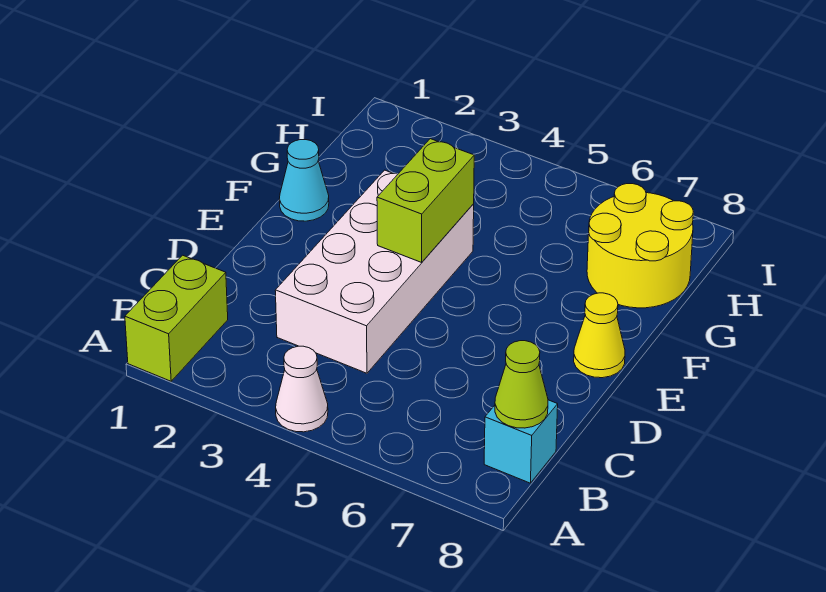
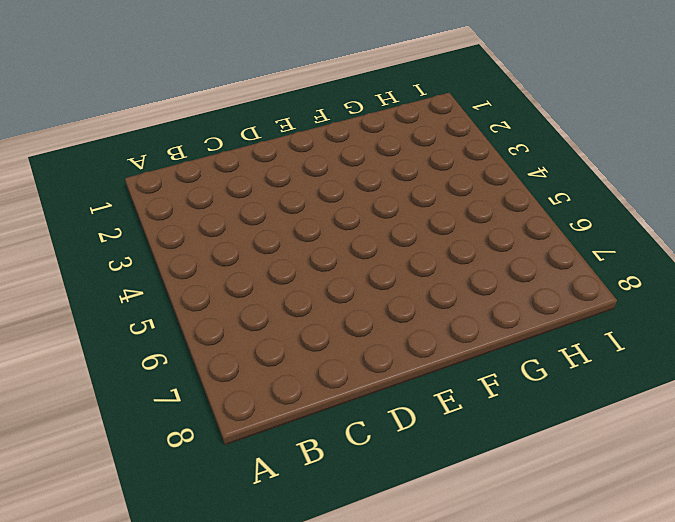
none -> lime brick A1:B1 level 1
none -> white cone A4 level 1

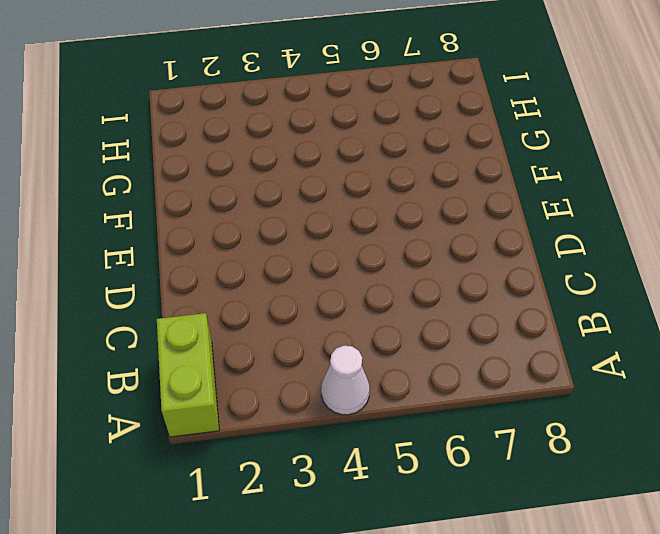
none -> cyan brick B8 level 1
none -> white brick C3:F4 level 1

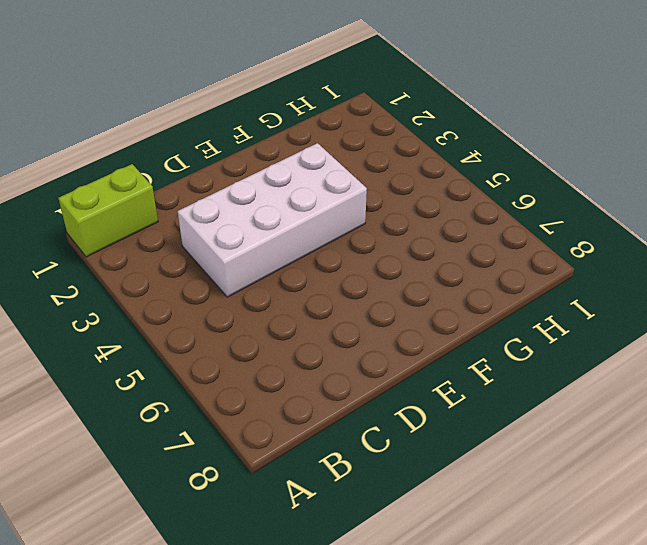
none -> white cone A4 level 1
none -> cyan brick B8 level 1

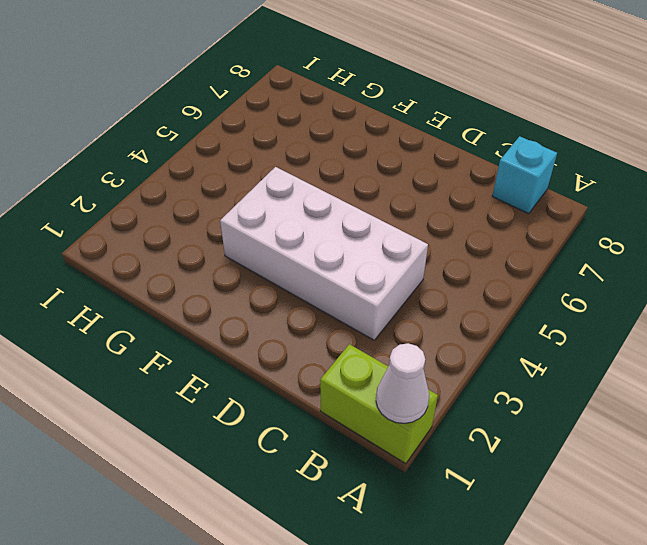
white cone A1 level 2 -> white cone A4 level 1
none -> yellow cone E8 level 1
none -> cyan cone F1 level 1

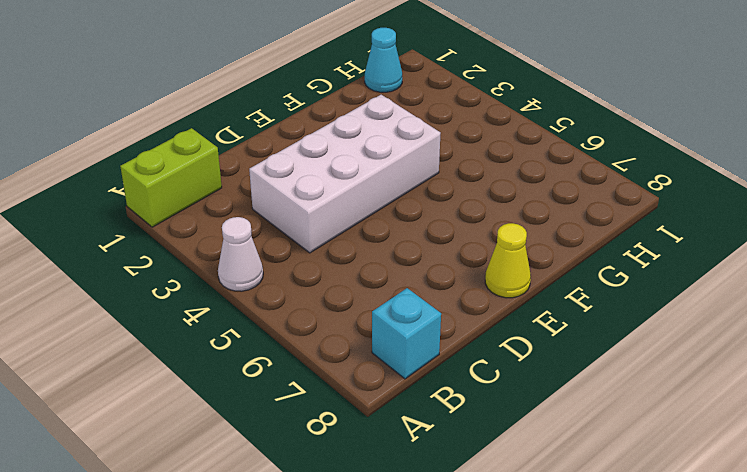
cyan cone H1 level 1 -> cyan cone F1 level 1
none -> yellow round brick G7:H8 level 1
none -> lime cone B8 level 2

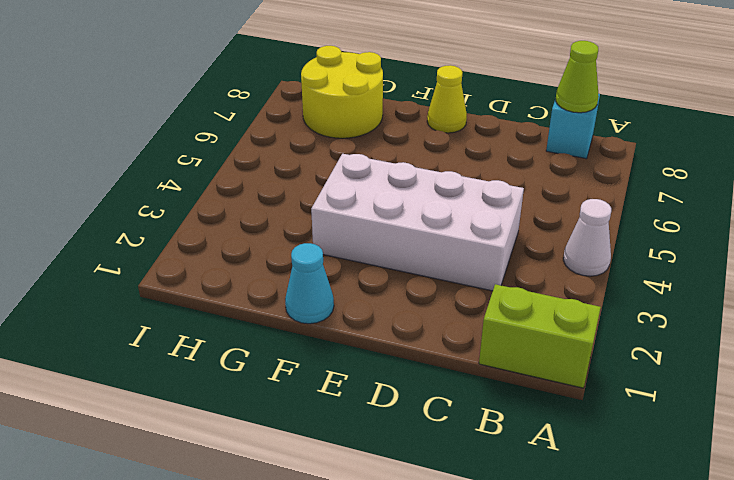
none -> lime brick E4:F4 level 2

